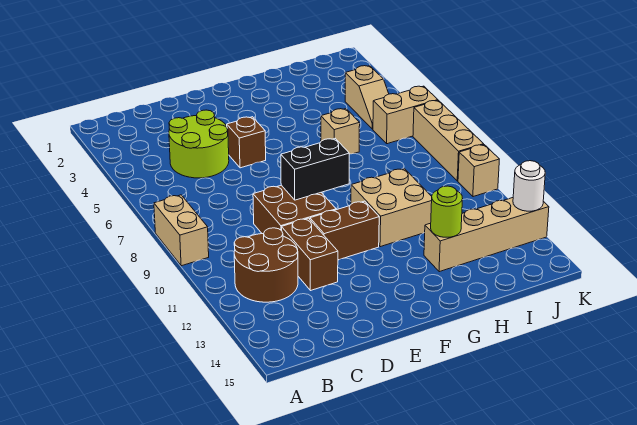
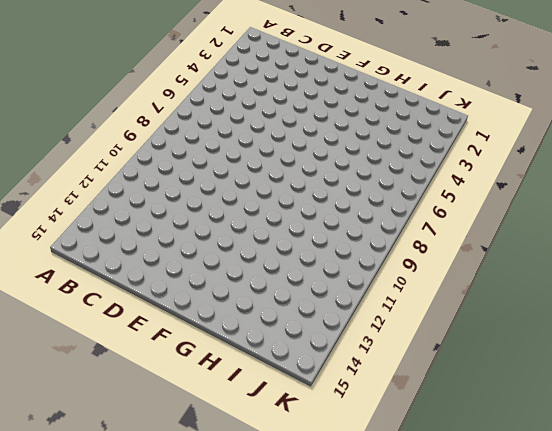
none -> tan brick A8:A9 level 1
none -> brown round brick B11:C12 level 1
none -> lime round brick C4:D5 level 1

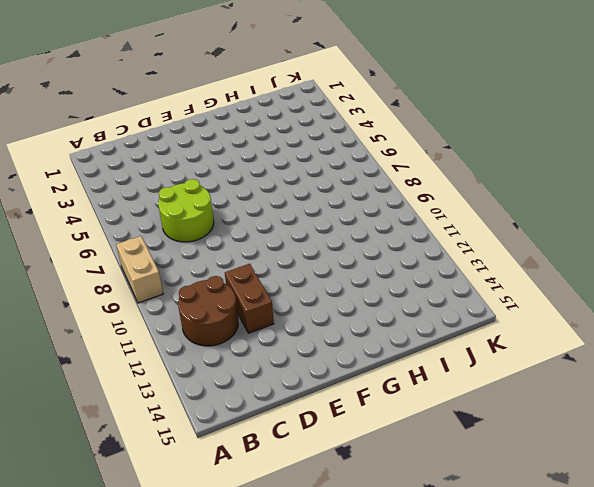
lime round brick C6:D7 level 1 -> lime round brick C4:D5 level 1
none -> brown brick D9:E10 level 1
none -> brown brick E5 level 1
none -> brown brick E11:F11 level 1

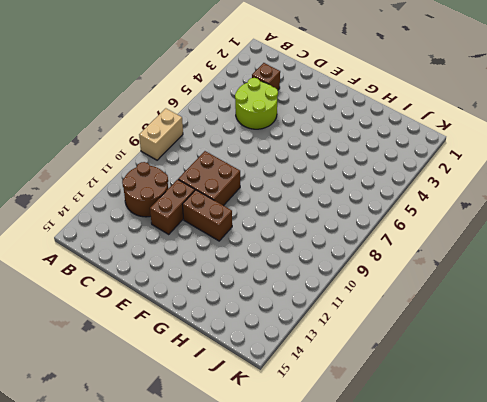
brown brick C3 level 1 -> brown brick E5 level 1
none -> tan brick G10:H11 level 1
none -> tan brick H6 level 1
none -> tan brick H13:K13 level 1

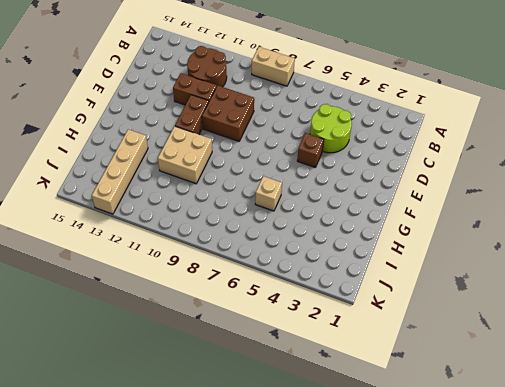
none -> tan slope J4:J5 level 1 top 4
none -> tan brick J6:K6 level 1
none -> tan brick K7:K9 level 1

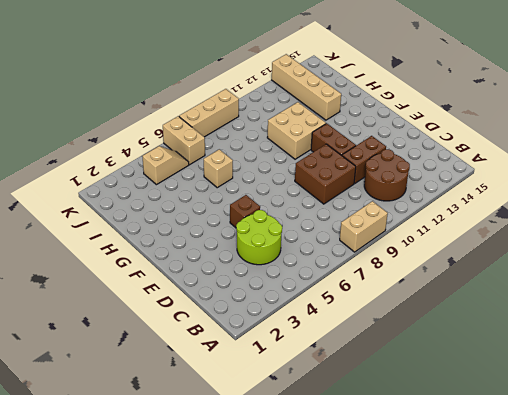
none -> tan brick K10 level 1
none -> black brick E9:F9 level 2
none -> lime round brick H13 level 2

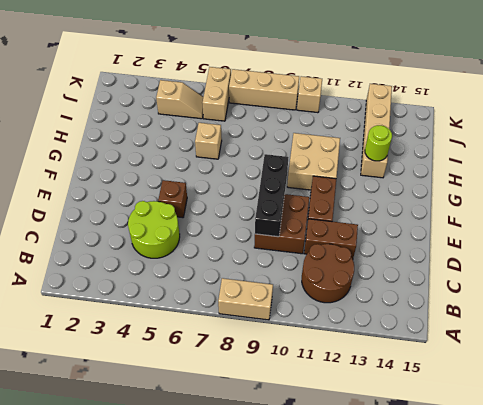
black brick D9:F9 level 2 -> black brick E9:F9 level 2
none -> white round brick K13 level 2

